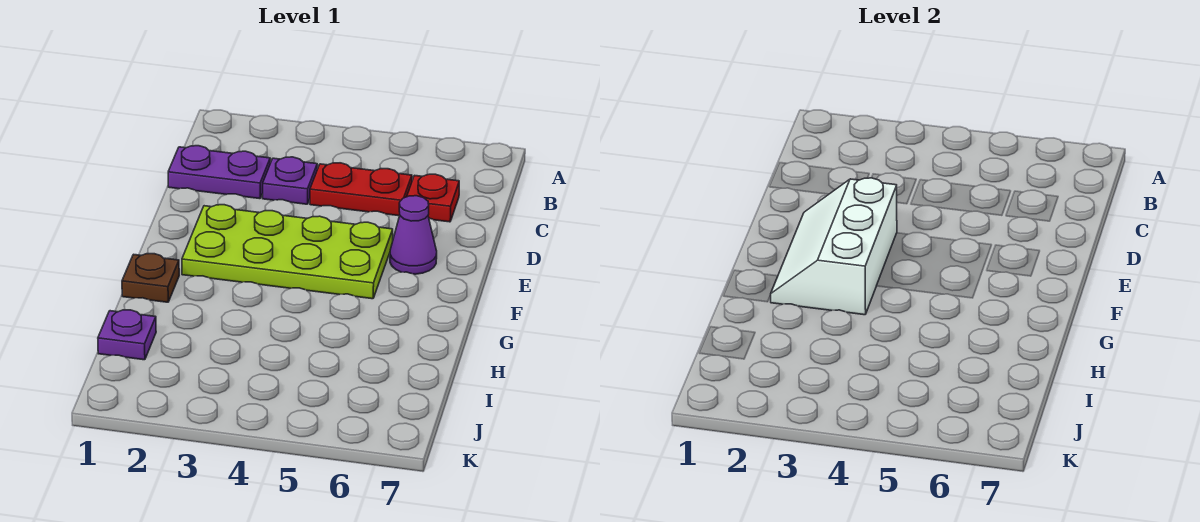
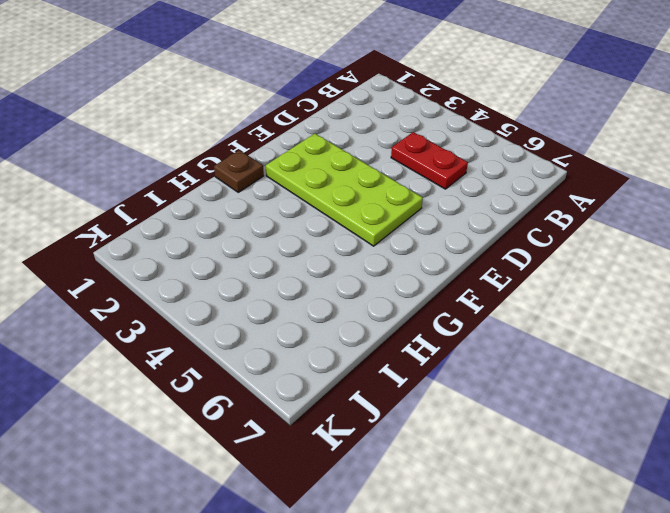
none -> purple plate C1:C2 level 1
none -> purple plate C3 level 1

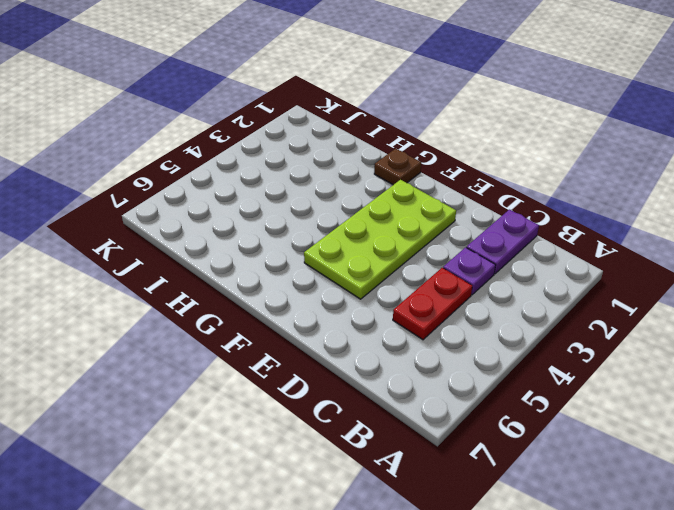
none -> red plate C6 level 1
none -> purple cone E6 level 1

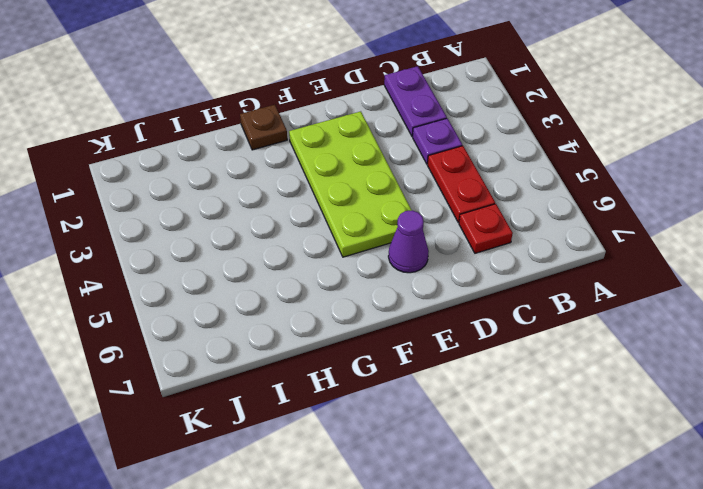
none -> purple plate I1 level 1
none -> white slope E2:G3 level 2 top 3

